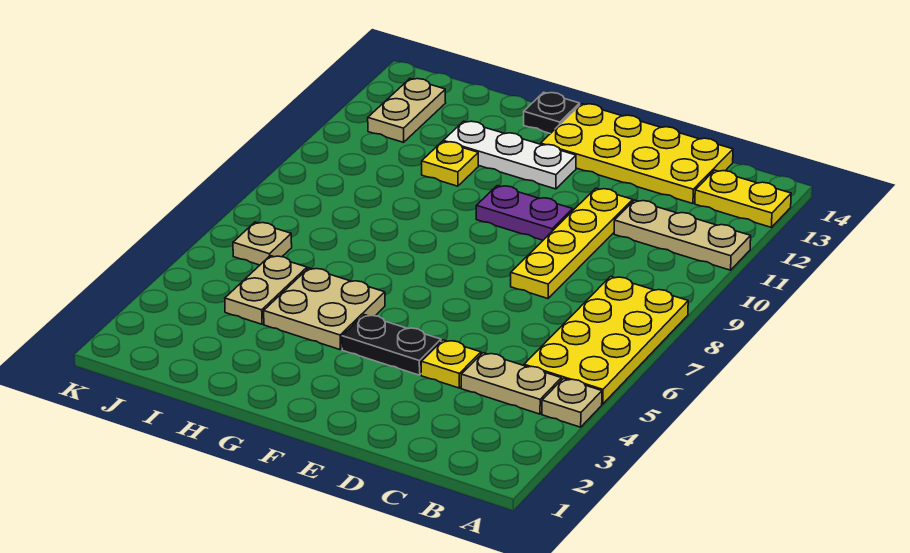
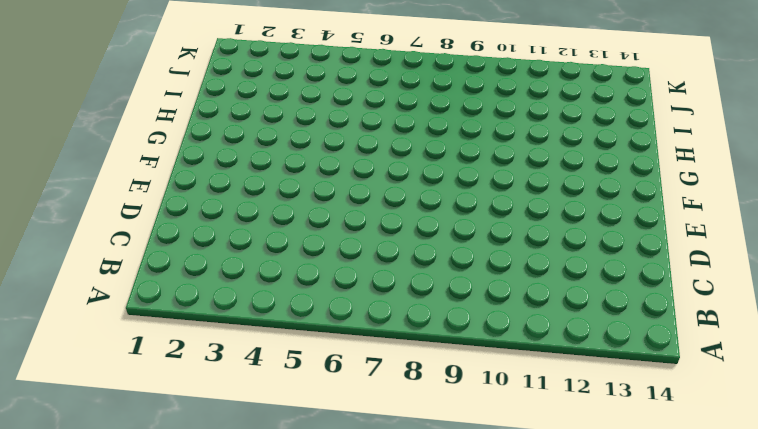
none -> tan plate A4 level 1
none -> yellow plate A5:B8 level 1
none -> tan plate A11:C11 level 1

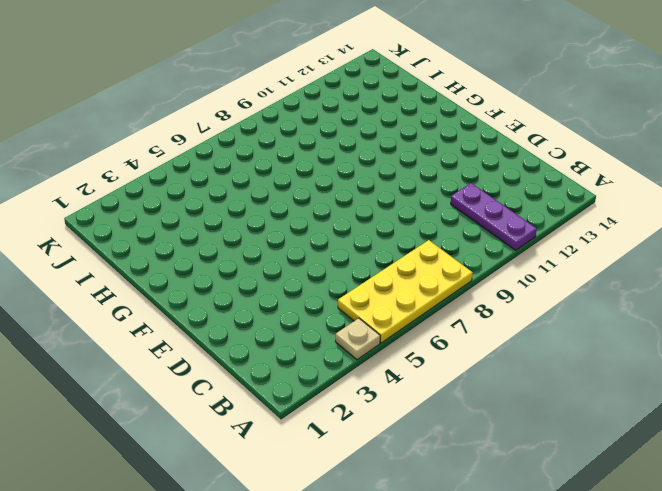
purple plate A11:C11 level 1 -> tan plate A11:C11 level 1
none -> yellow plate A13:B13 level 1
none -> tan plate B4:C4 level 1
none -> yellow plate C13:F14 level 1

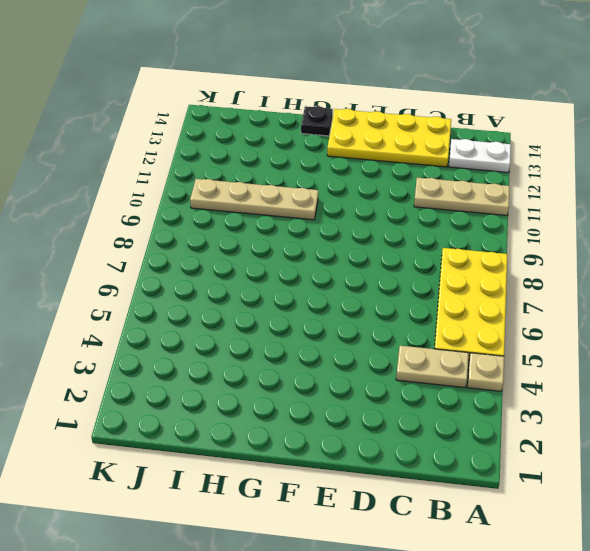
white plate A13:B13 level 1 -> yellow plate A13:B13 level 1
tan plate G10:J10 level 1 -> none
none -> yellow plate D4 level 1
none -> yellow plate D8:D11 level 1
none -> black plate E4:F4 level 1

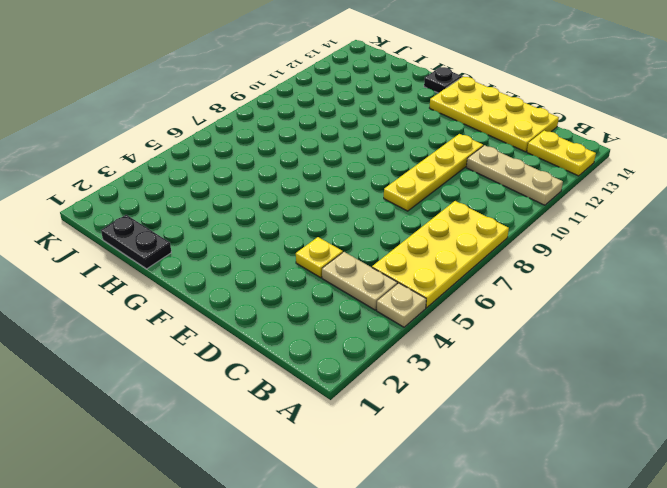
black plate H1:I1 level 1 -> black plate E4:F4 level 1
none -> purple plate E10:F10 level 1
none -> white plate F12:H12 level 1
none -> tan plate G4:H5 level 1

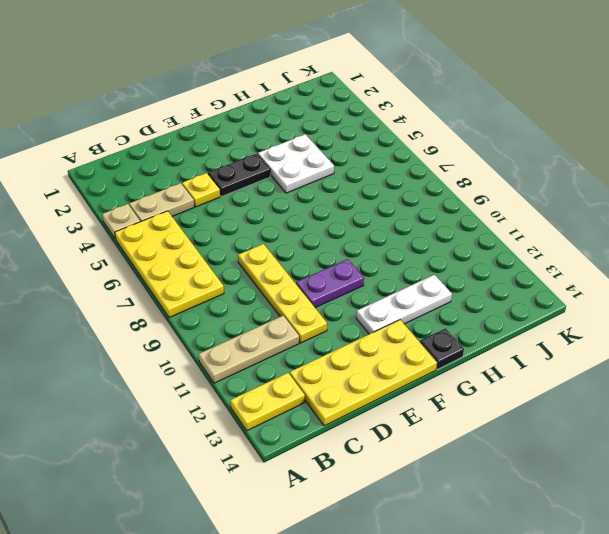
white plate G4:H5 level 1 -> tan plate G4:H5 level 1
none -> yellow plate H11 level 1
none -> tan plate I4:I5 level 1
none -> tan plate J6 level 1

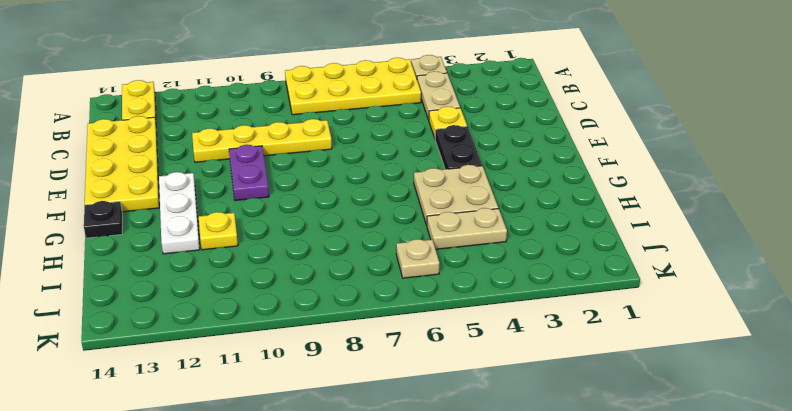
none -> tan plate A11:C11 level 1
none -> tan plate J12:J13 level 1

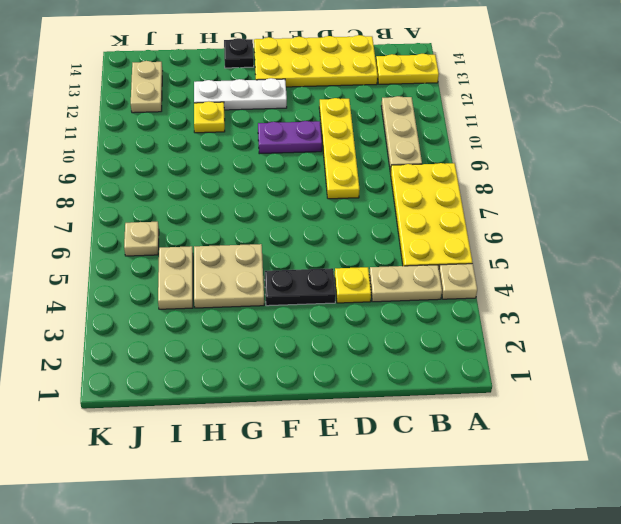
tan plate B9:B11 level 1 -> tan plate A11:C11 level 1

